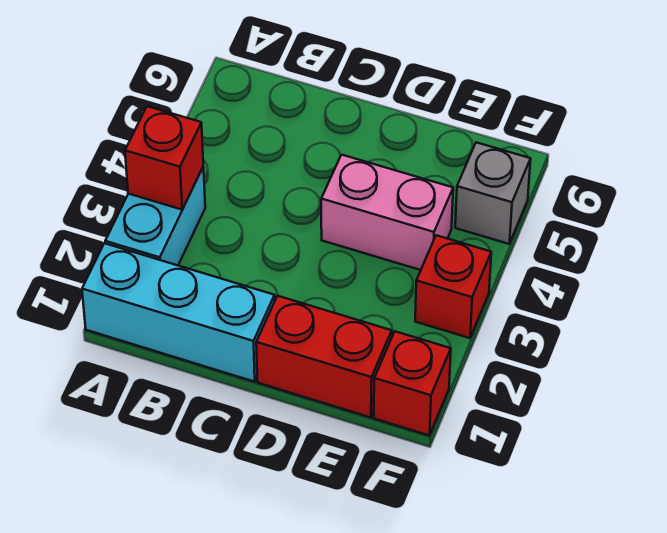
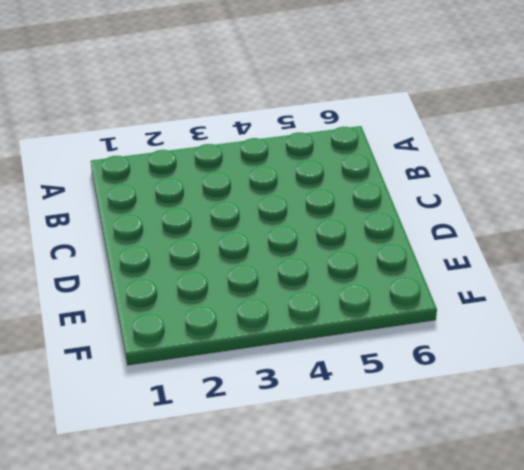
none -> cyan brick A1:C1 level 1
none -> cyan brick A2:A3 level 1

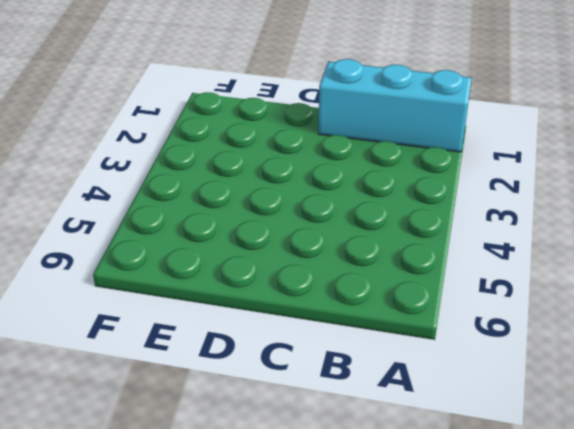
none -> cyan brick A2:A3 level 1
none -> red brick D1:E1 level 1

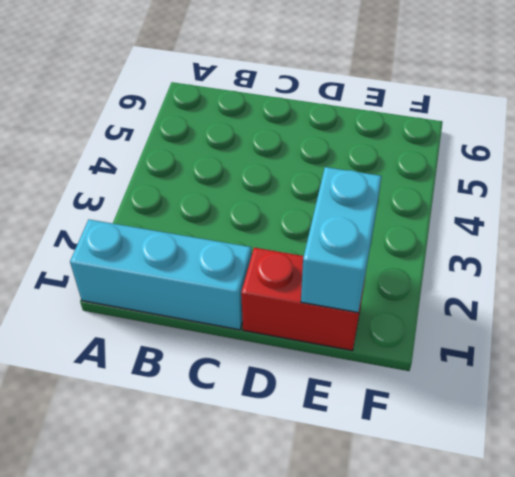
cyan brick E1:E2 level 2 -> cyan brick A2:A3 level 1
none -> pink brick D4:E4 level 1
none -> red brick F1 level 1

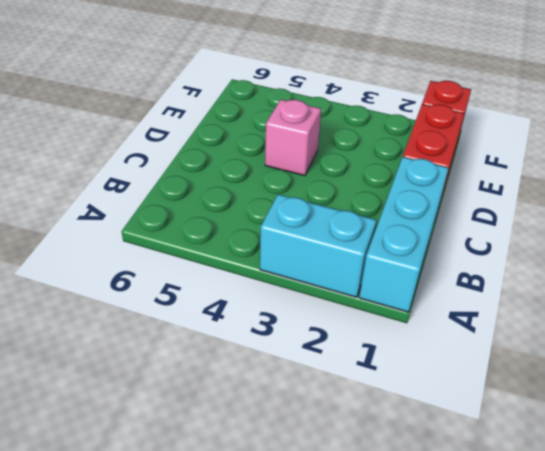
pink brick D4 level 1 -> pink brick D4:E4 level 1
none -> red brick F3 level 1
none -> grey brick F5 level 1

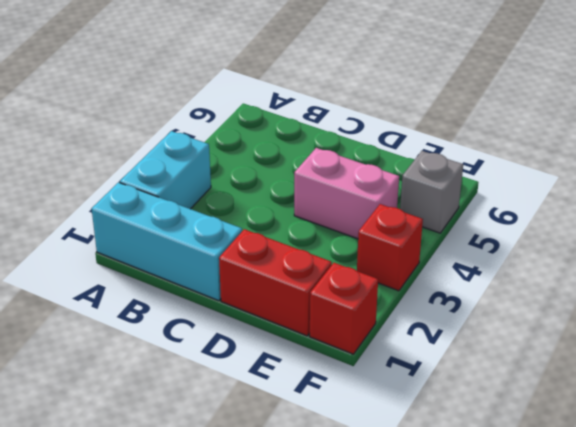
none -> red brick A3 level 2

